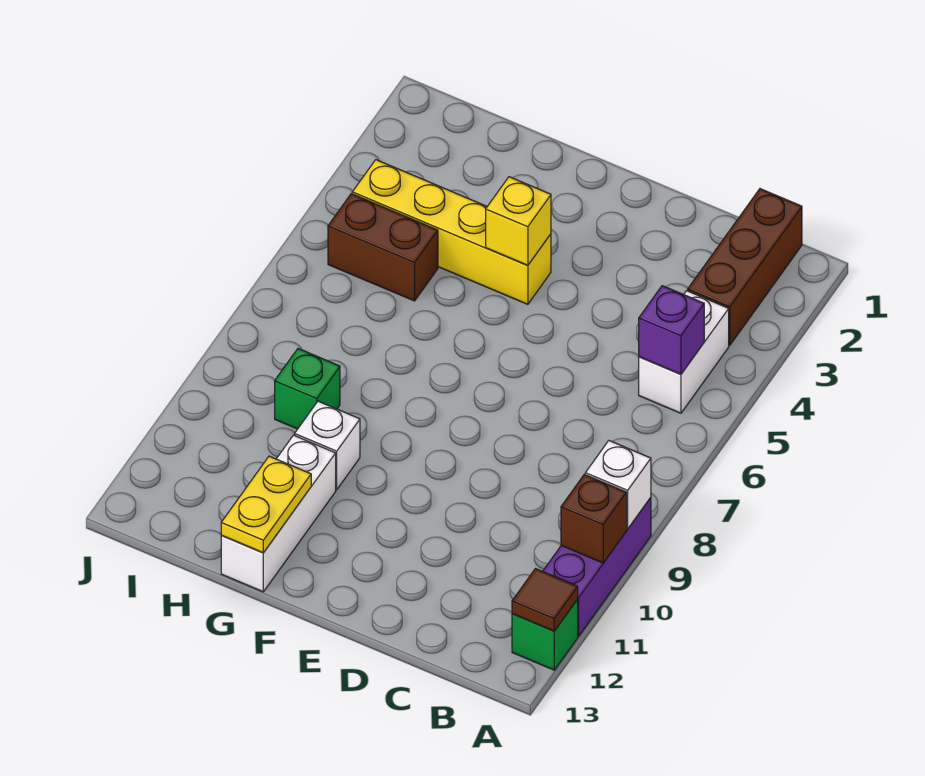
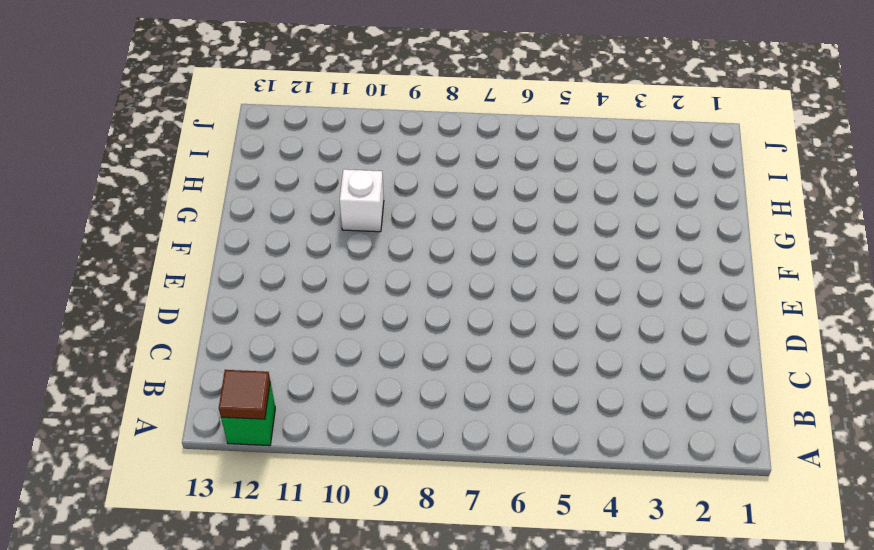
none -> purple brick A9:A11 level 1
none -> brown brick B1:B3 level 1
none -> white brick B4:B5 level 1

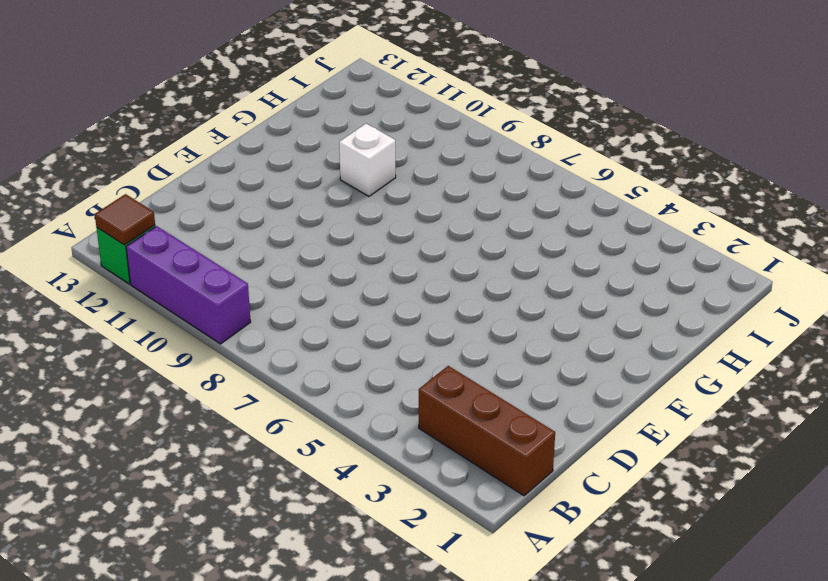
none -> white brick B4:B5 level 1
none -> yellow brick F4:I4 level 1
none -> white brick G11:G13 level 1

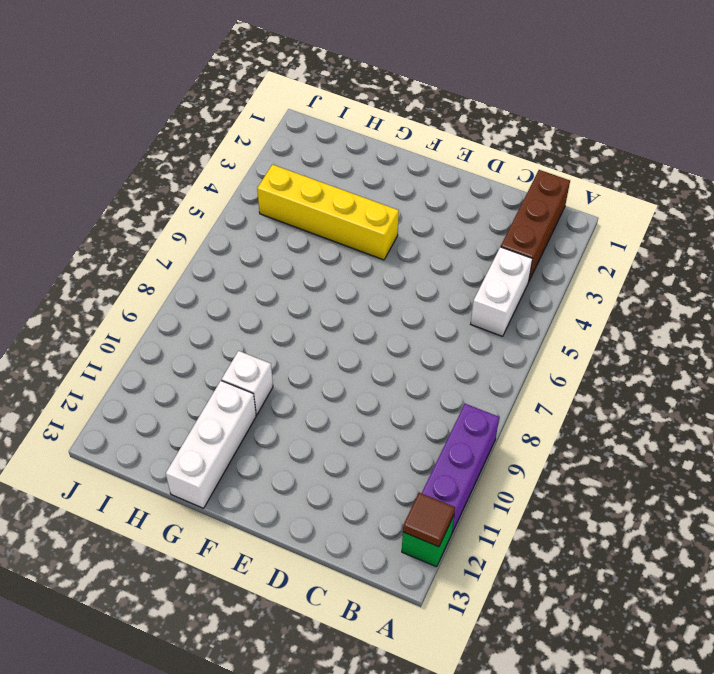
none -> brown brick H5:I5 level 1
none -> green brick H9 level 1
none -> white brick A9 level 2

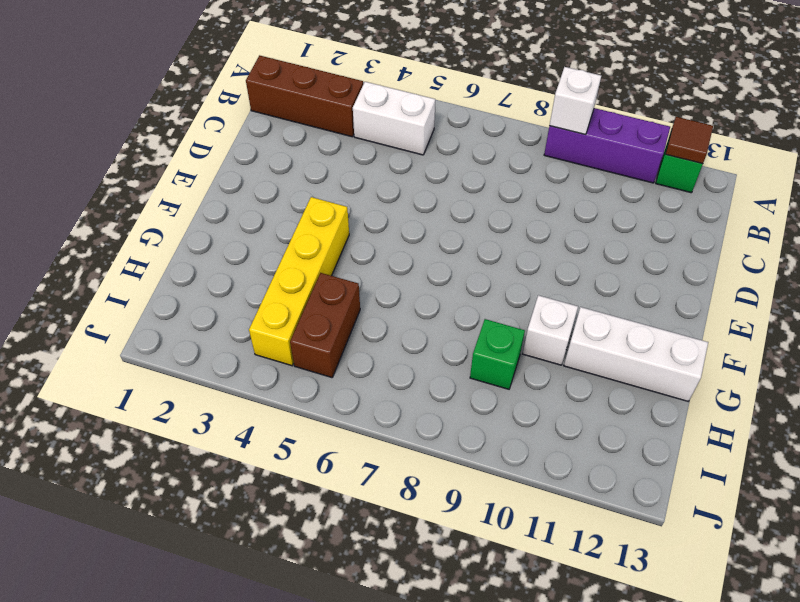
none -> brown brick A10 level 2
none -> purple brick B5 level 2
none -> yellow brick F4 level 2

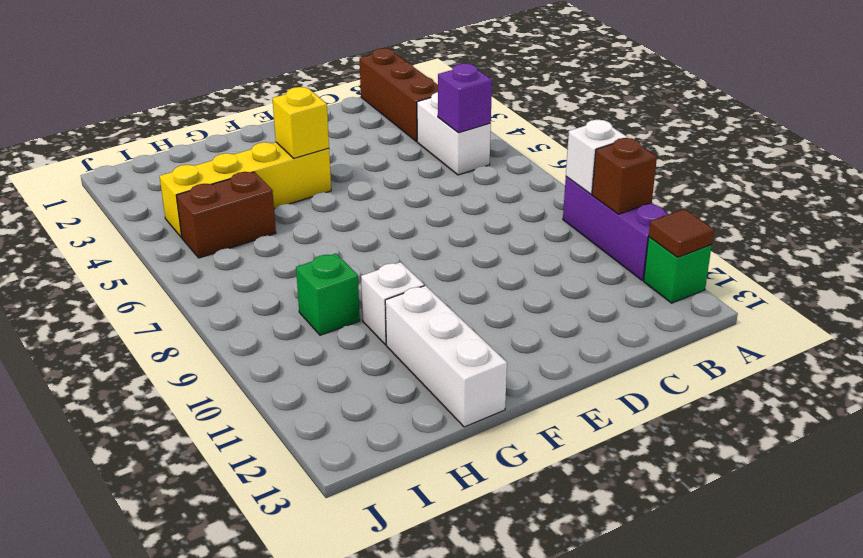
none -> yellow plate G12:G13 level 2

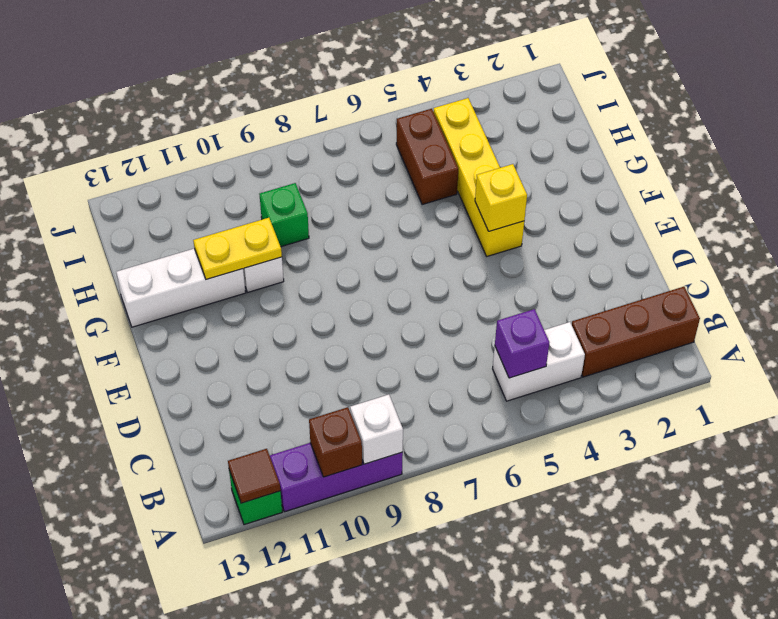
yellow plate G10:G11 level 2 -> yellow plate G12:G13 level 2

